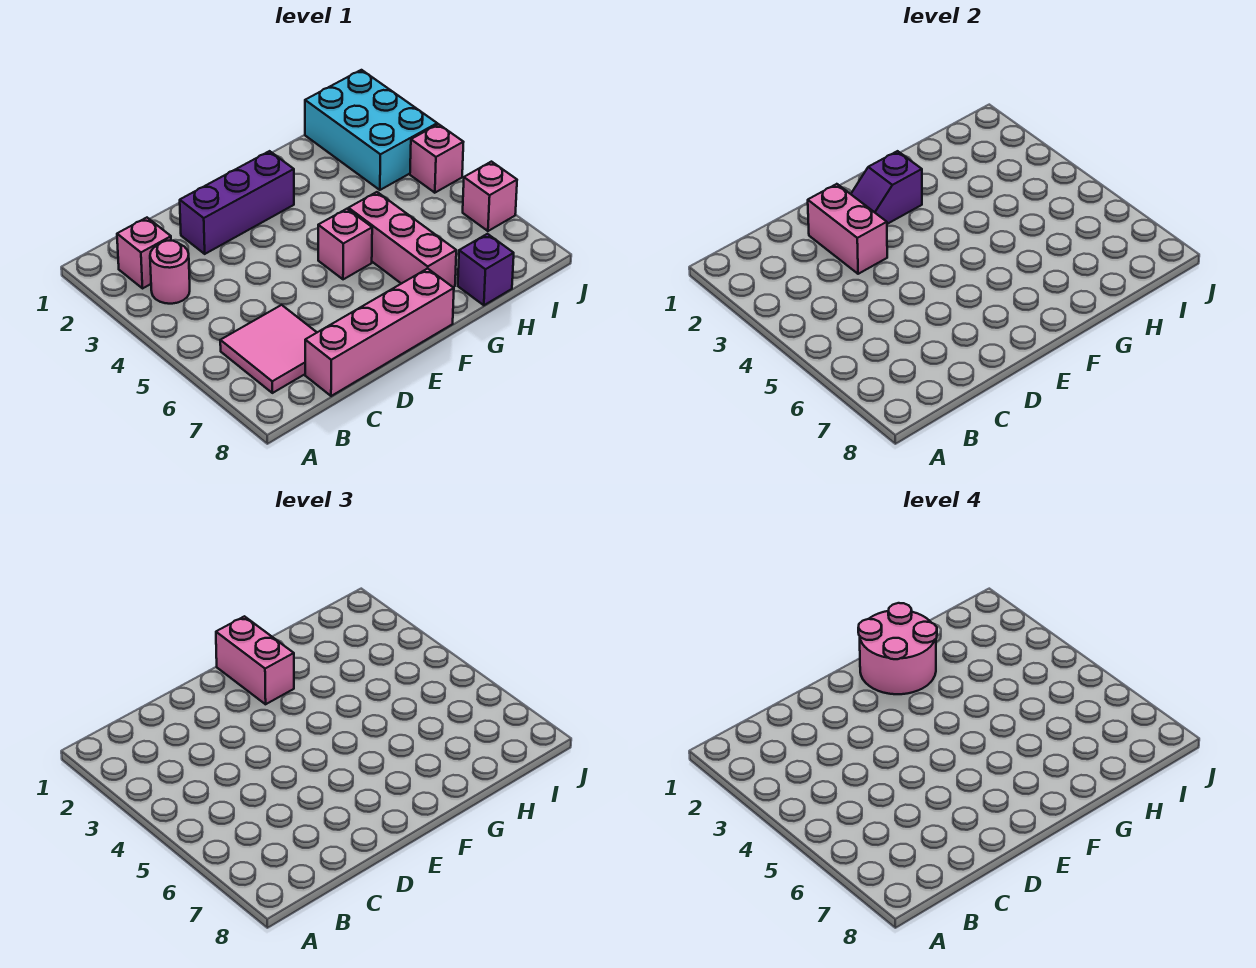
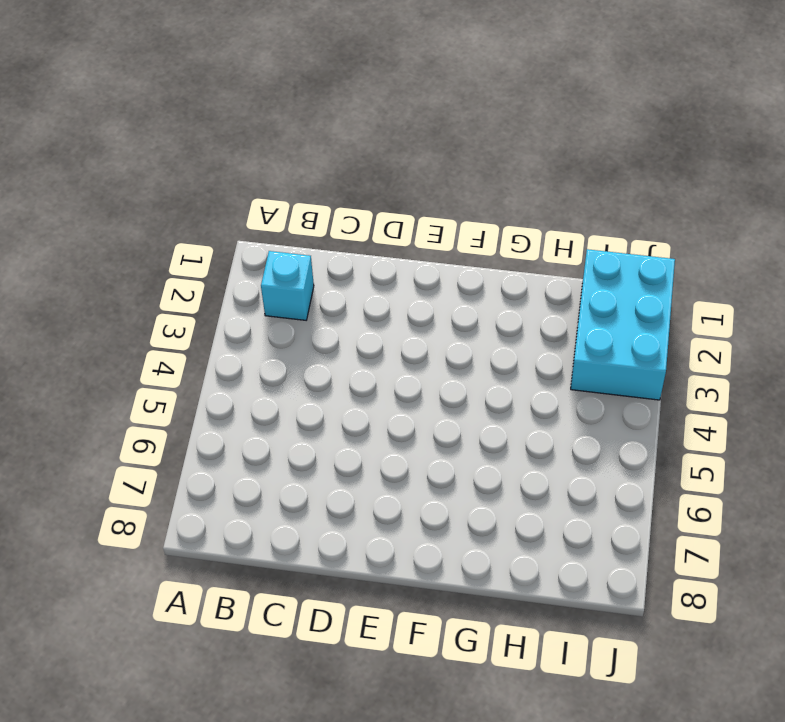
cyan brick B2 level 1 -> pink brick B2 level 1
none -> pink round brick B3 level 1
none -> pink tile B6:C7 level 1
none -> pink brick C8:F8 level 1

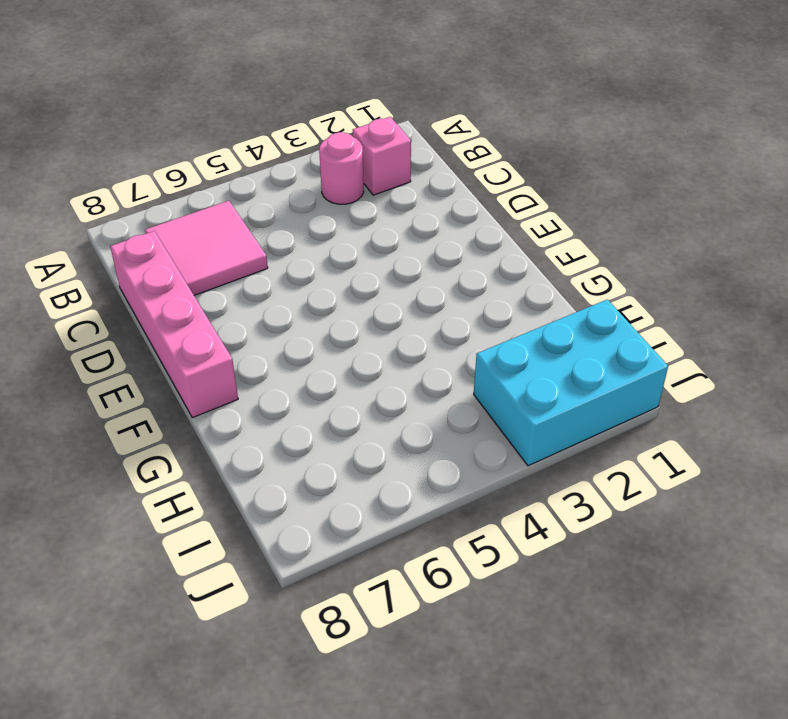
none -> purple brick D2:F2 level 1
none -> pink brick F5 level 1
none -> pink brick G5:G7 level 1

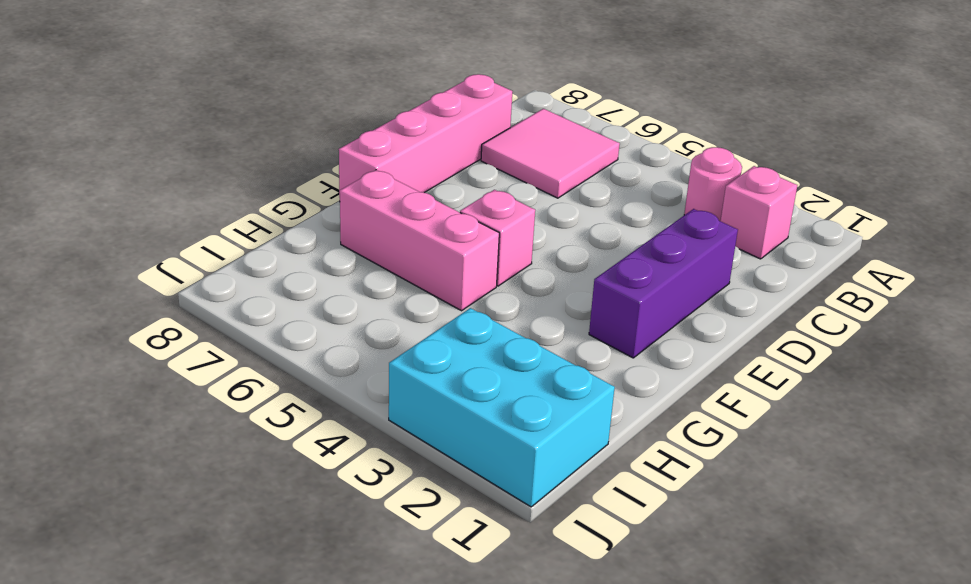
none -> purple brick H8 level 1
none -> pink brick J4 level 1
none -> pink brick J6 level 1

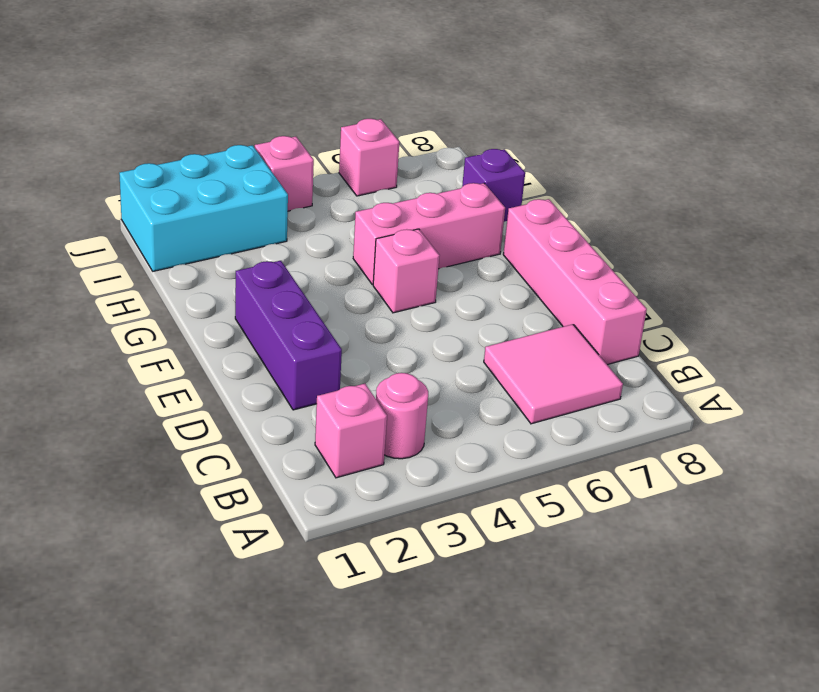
none -> pink brick D2:D3 level 2
none -> purple slope E2:F2 level 2 top F
none -> pink brick F1:F2 level 3

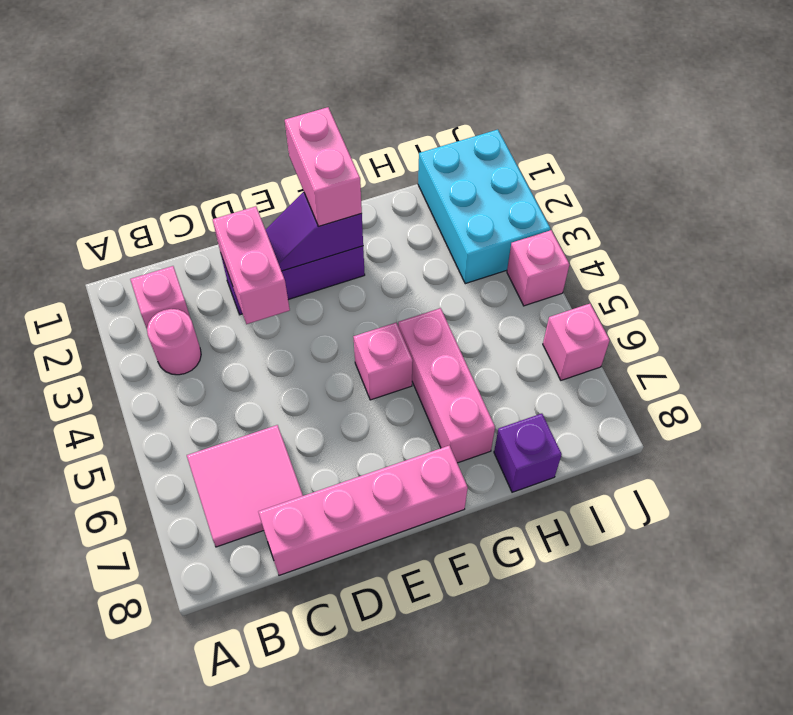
none -> pink round brick F1:G2 level 4

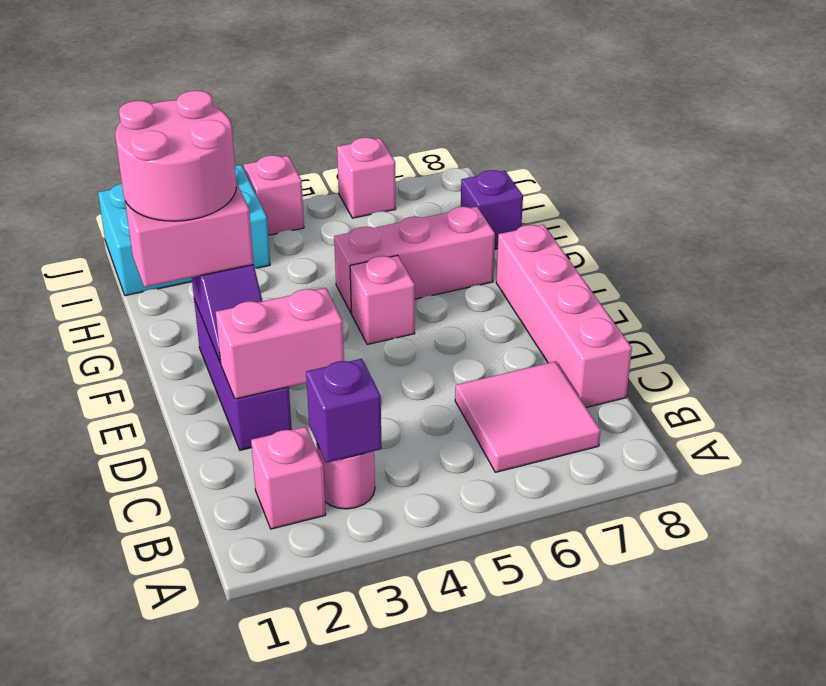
purple brick B3 level 2 -> none

